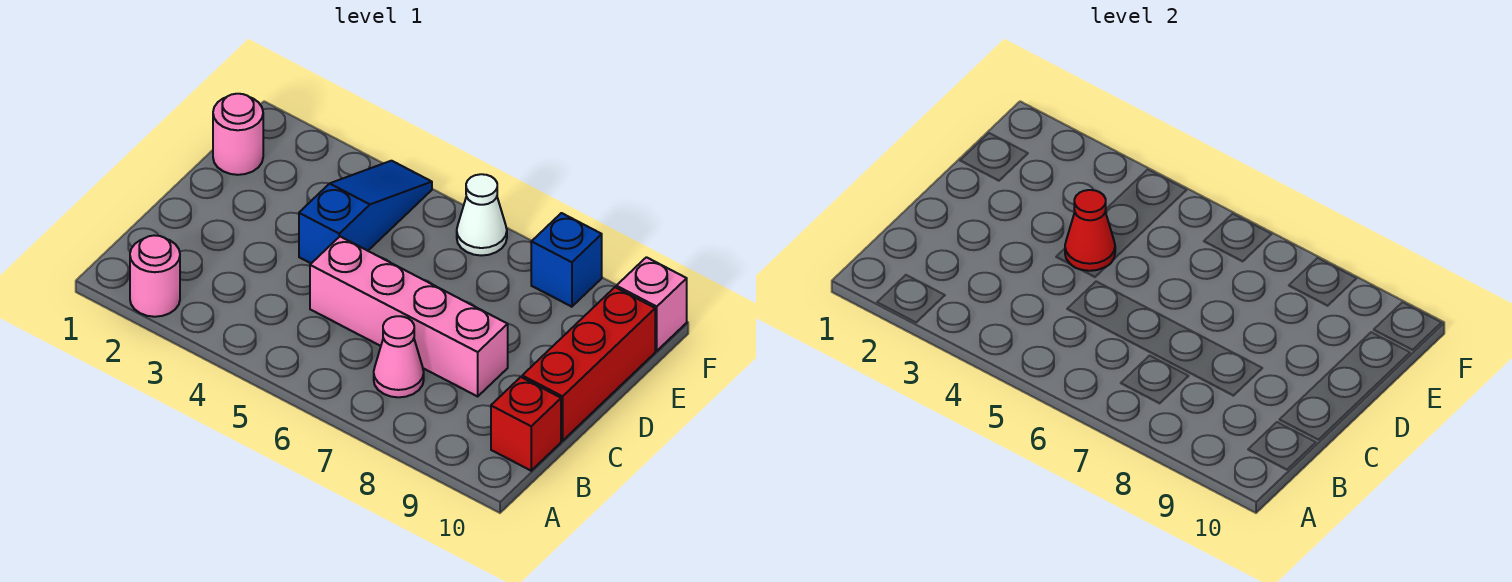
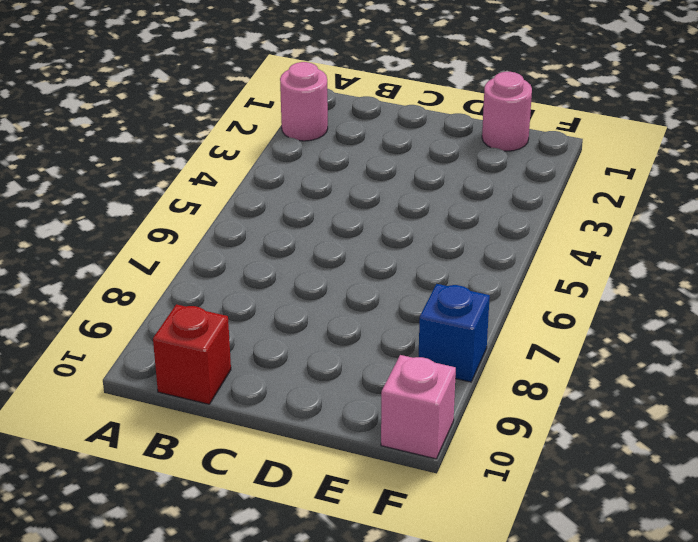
none -> pink cone B7 level 1
none -> pink brick C5:C8 level 1

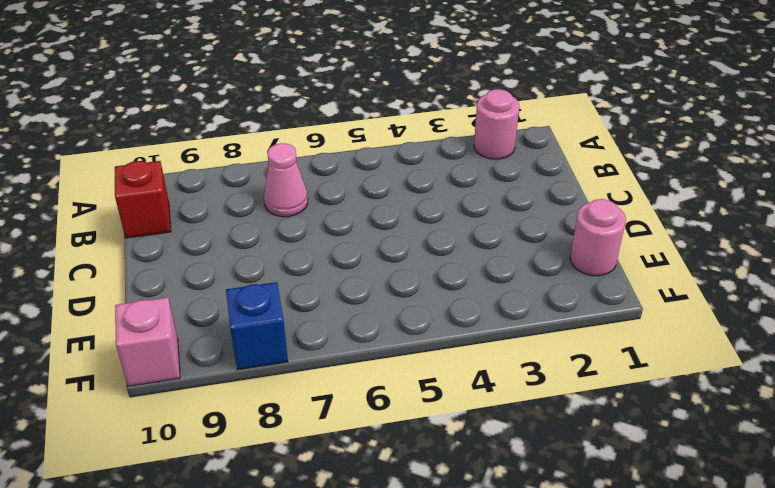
none -> pink brick C5:C8 level 1
none -> red brick C10:E10 level 1

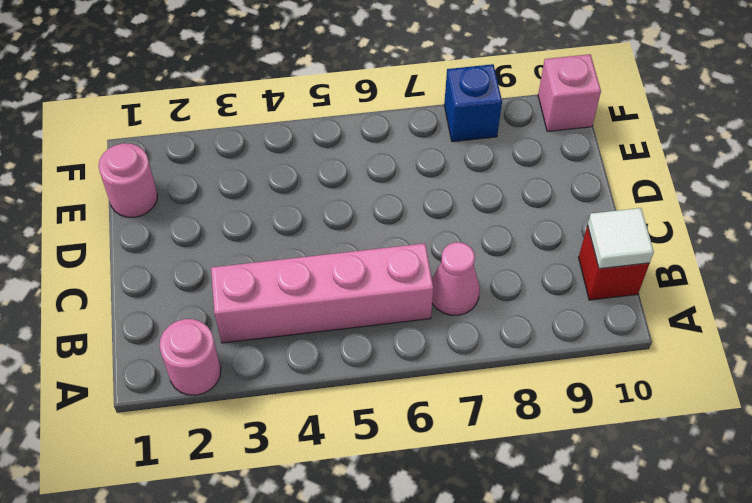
pink brick B3:B6 level 1 -> pink brick C5:C8 level 1
white tile B10 level 2 -> none
none -> red brick C10:E10 level 1
none -> blue slope D4:F4 level 1 top D

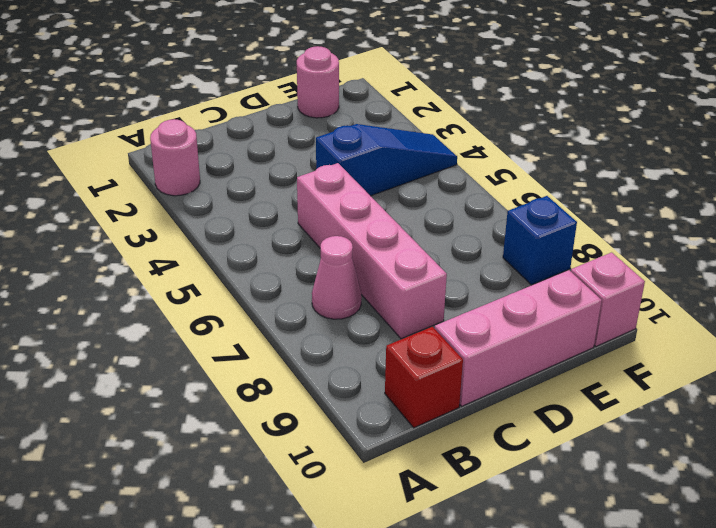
pink brick C10:E10 level 1 -> red brick C10:E10 level 1
none -> white cone F6 level 1
none -> red cone D4 level 2

